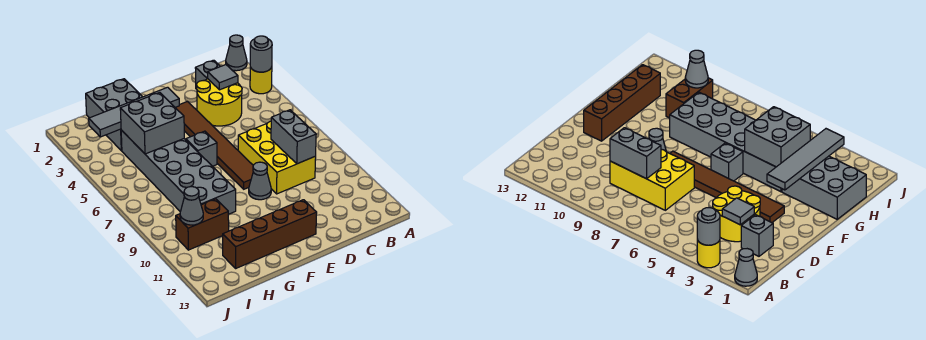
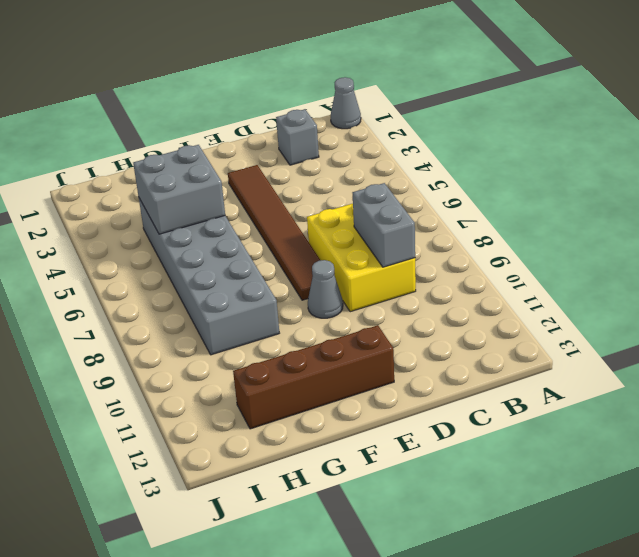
none -> yellow round brick A3 level 1
none -> yellow round brick C3:D4 level 1
none -> grey brick F6 level 1

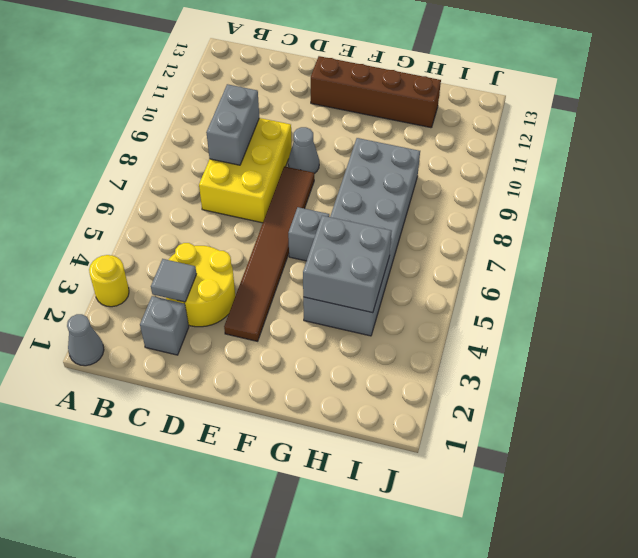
none -> grey brick G1:H3 level 1
none -> brown brick H10:I10 level 1
none -> grey round brick A3 level 2

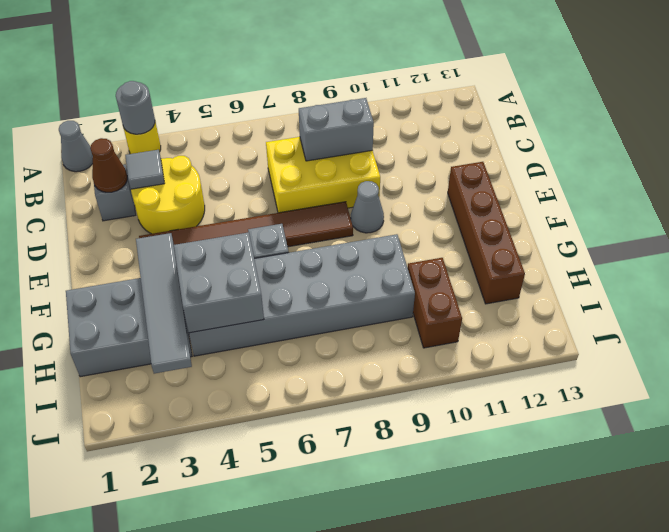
brown cone C2 level 2 -> none
none -> grey cone I10 level 2

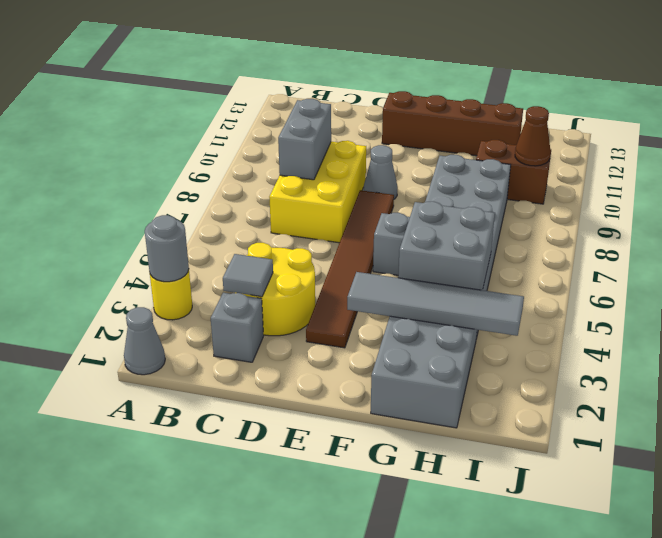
brown cone I10 level 2 -> grey cone I10 level 2

